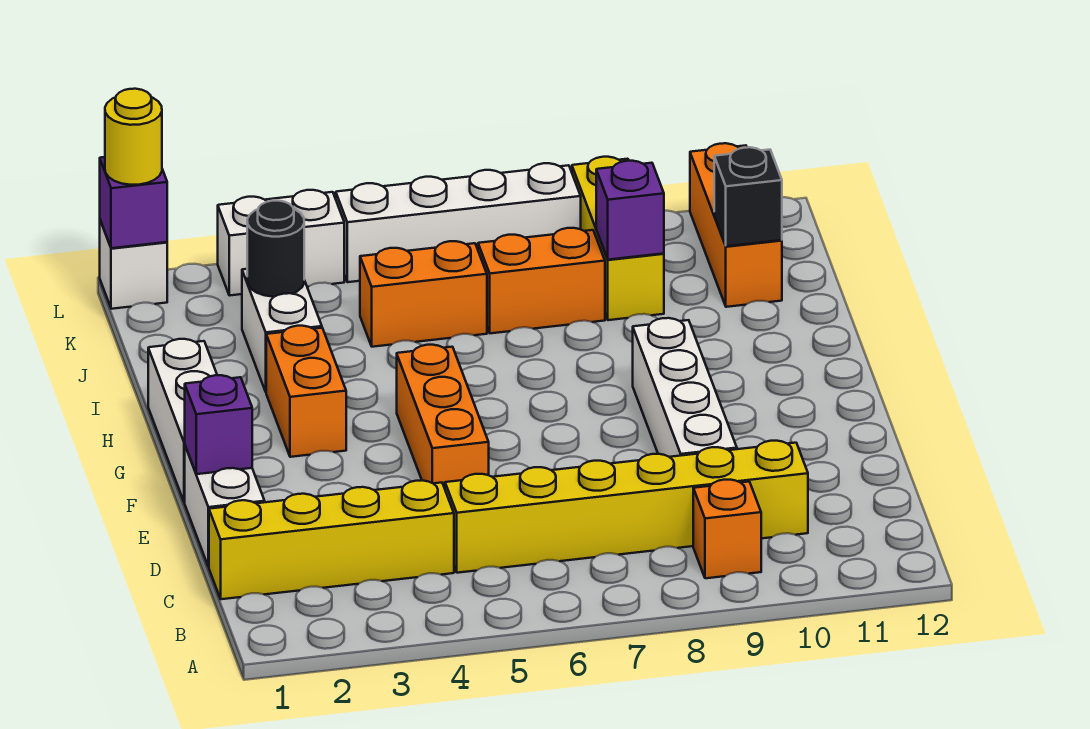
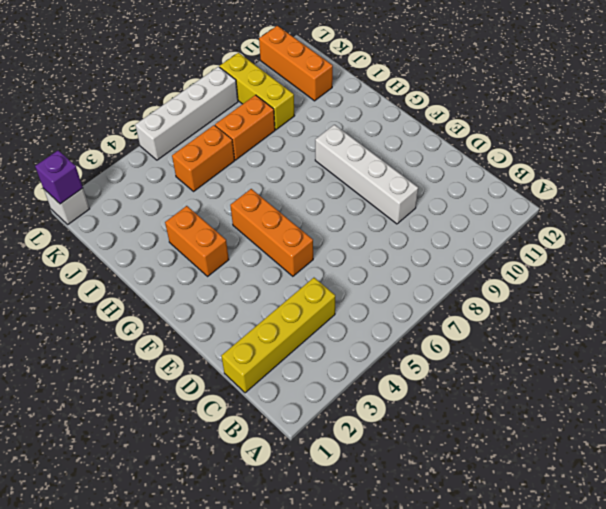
none -> orange brick B9 level 1
none -> yellow brick C5:C10 level 1
none -> white brick D1:E1 level 1

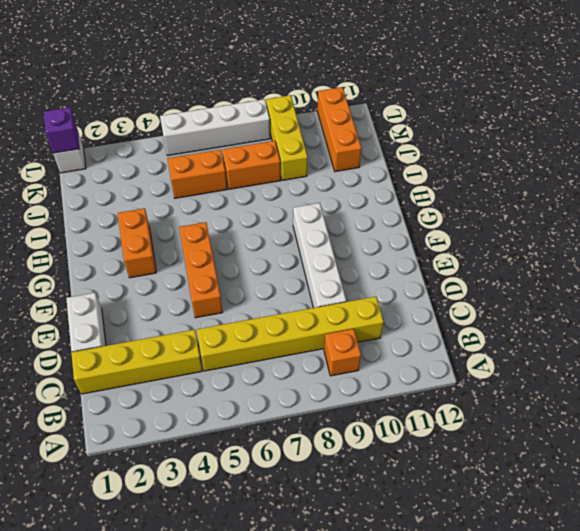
none -> white brick F1:H1 level 1
none -> white brick I3:J3 level 1
none -> white brick L3:L4 level 1

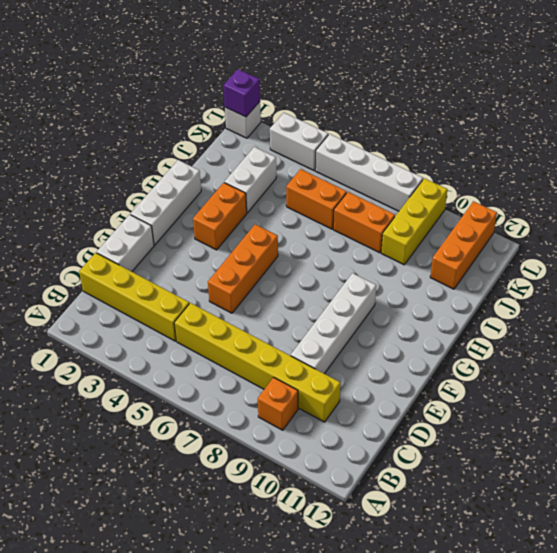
none -> purple brick E1 level 2
none -> black round brick J3 level 2
none -> purple brick J9 level 2

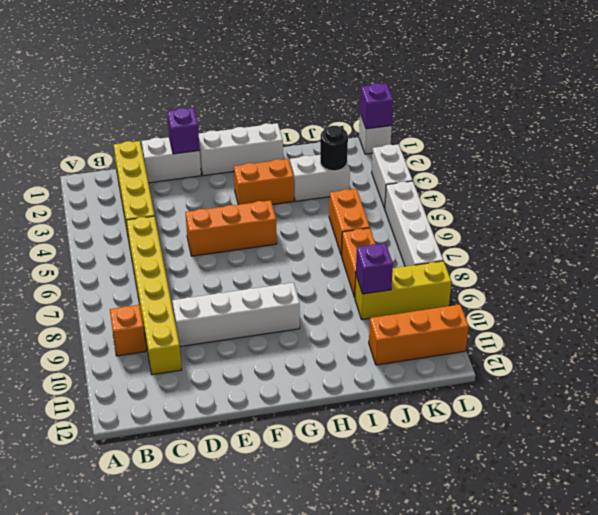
none -> black brick J11 level 2
none -> yellow round brick L1 level 3

